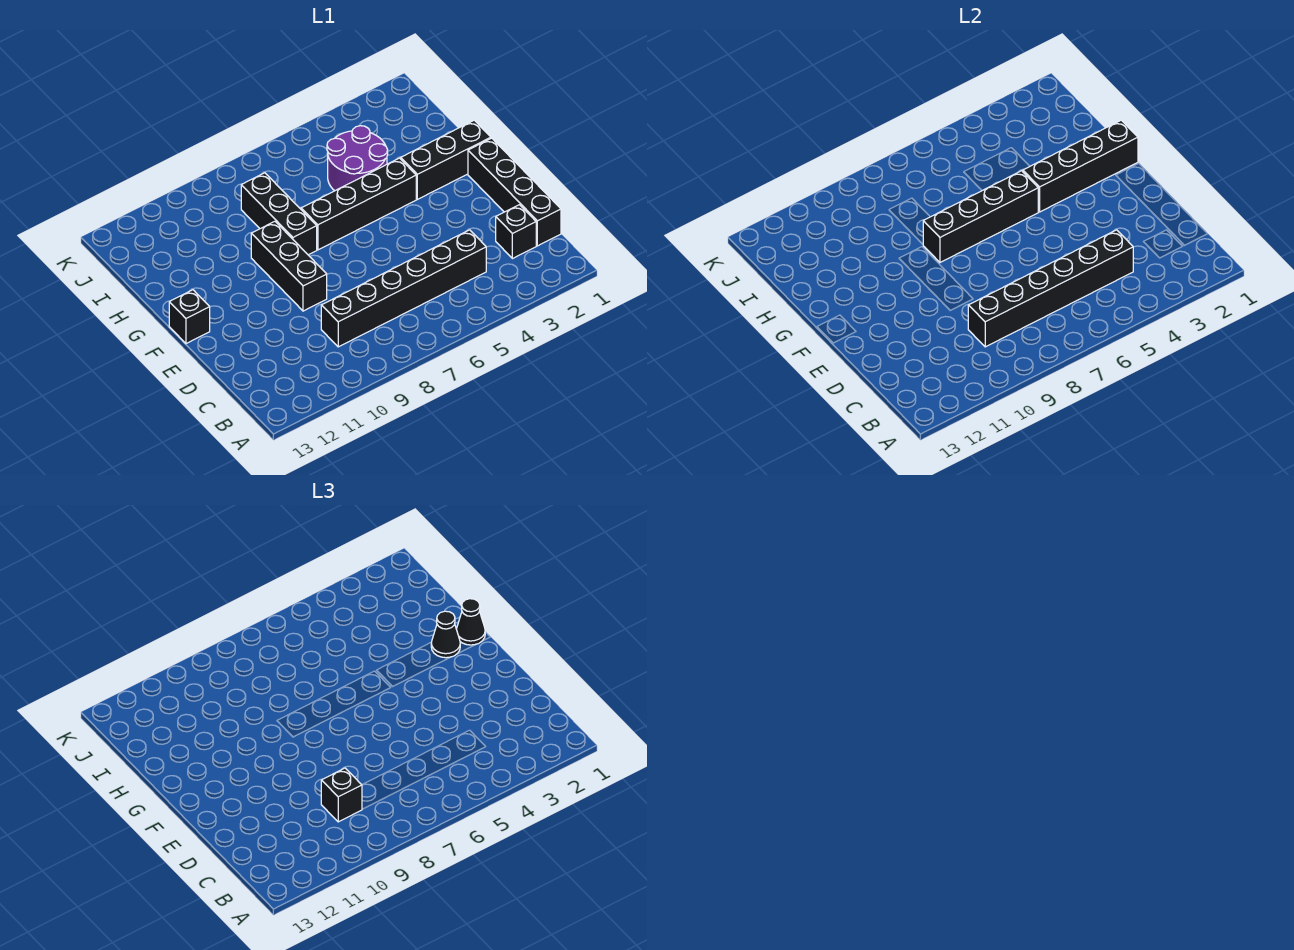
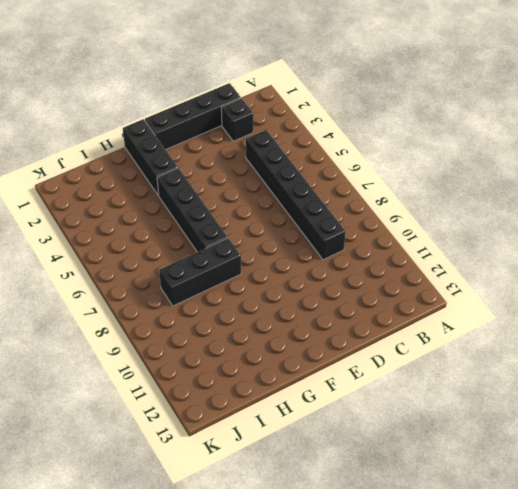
none -> black brick E9:G9 level 1
none -> black brick F13 level 1
none -> purple round brick H4:I5 level 1

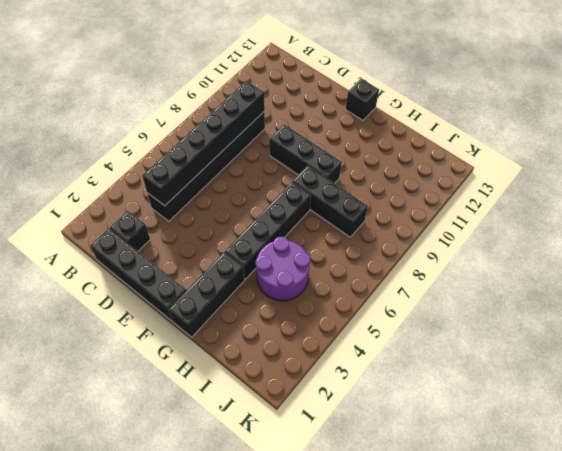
none -> black brick G1:G4 level 2
none -> black brick G5:G8 level 2
none -> black brick C9 level 3

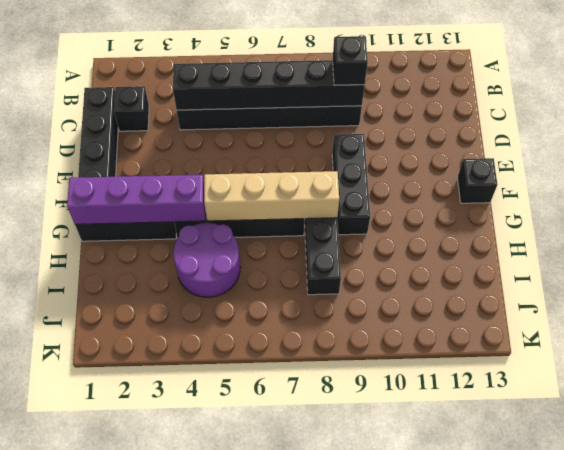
purple brick G1:G4 level 2 -> black brick G1:G4 level 2
tan brick G5:G8 level 2 -> black brick G5:G8 level 2
none -> black cone G1 level 3
none -> black cone G2 level 3

